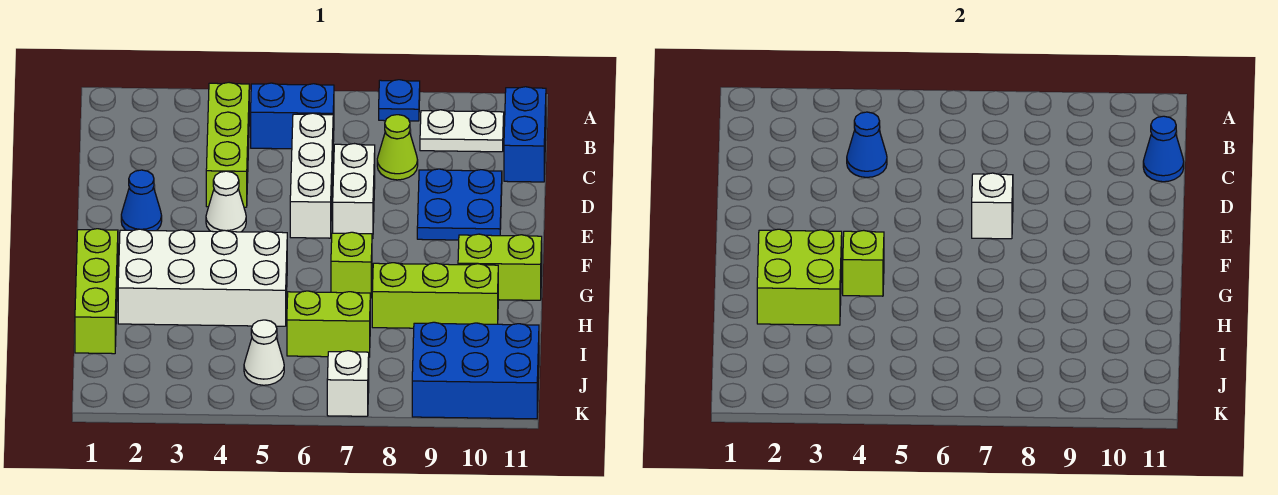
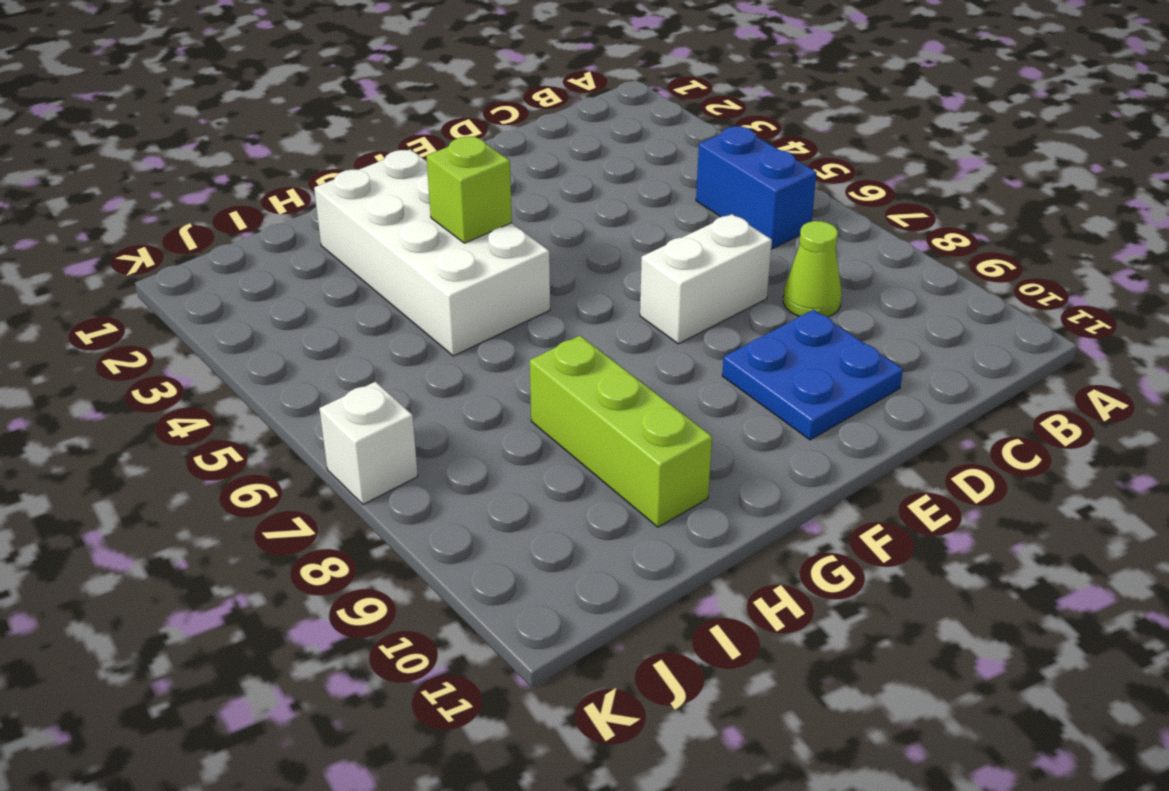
none -> blue plate A8 level 1
none -> lime brick B4:D4 level 1
none -> white plate B9:B10 level 1

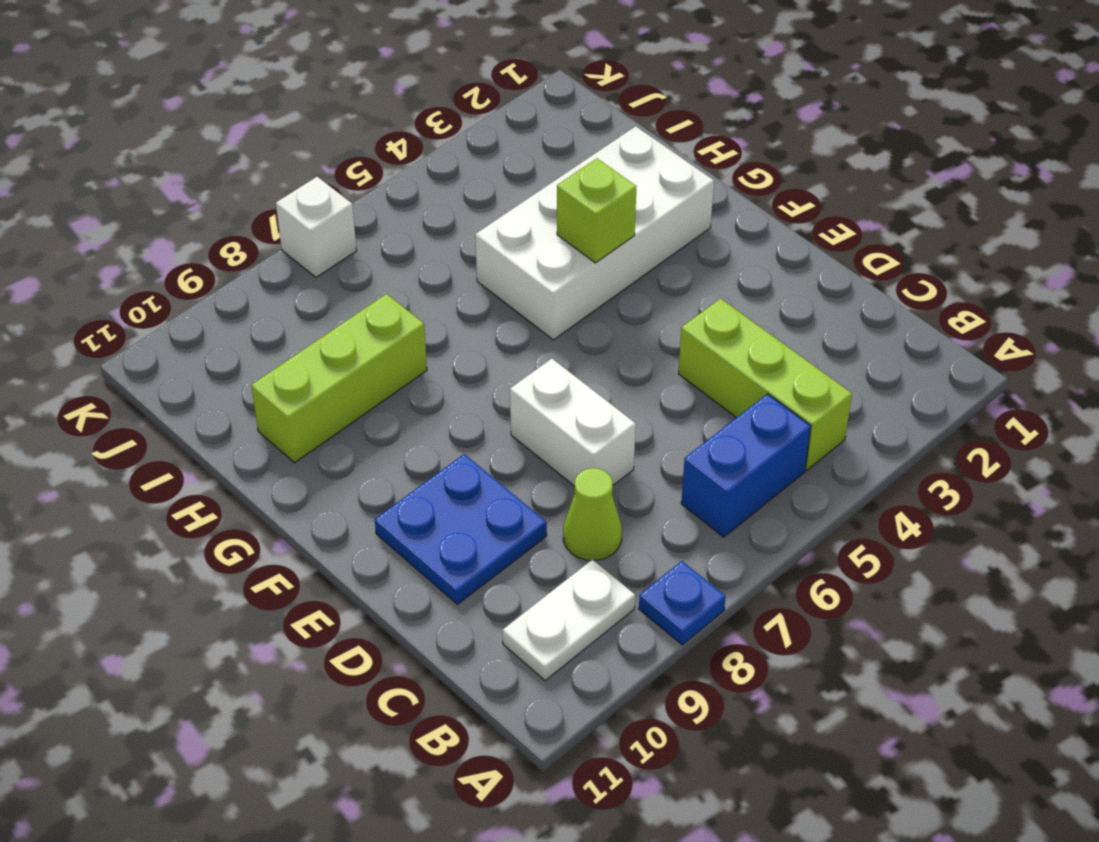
none -> blue brick B11:C11 level 1
none -> white brick C6:E6 level 1
none -> blue cone E2 level 1

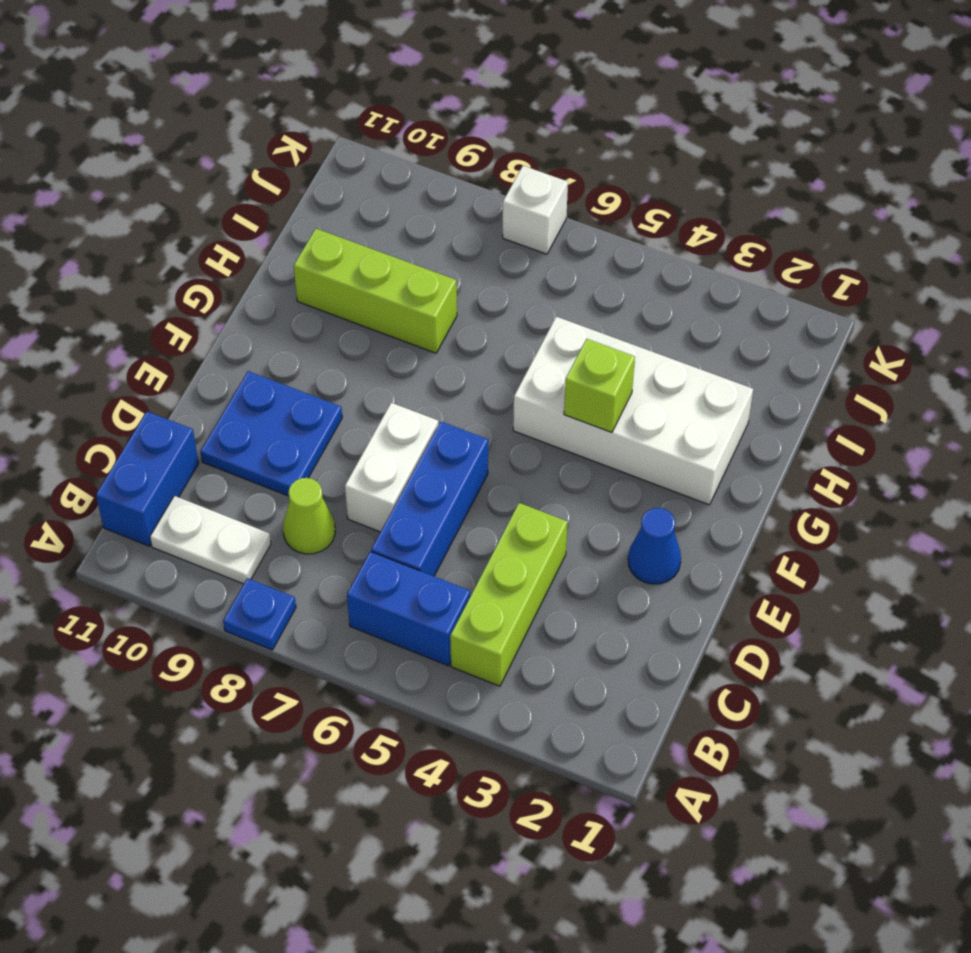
blue brick C6:E6 level 1 -> white brick C6:E6 level 1
none -> white cone E4 level 1
none -> lime brick G1:I1 level 1
none -> lime brick G7 level 1

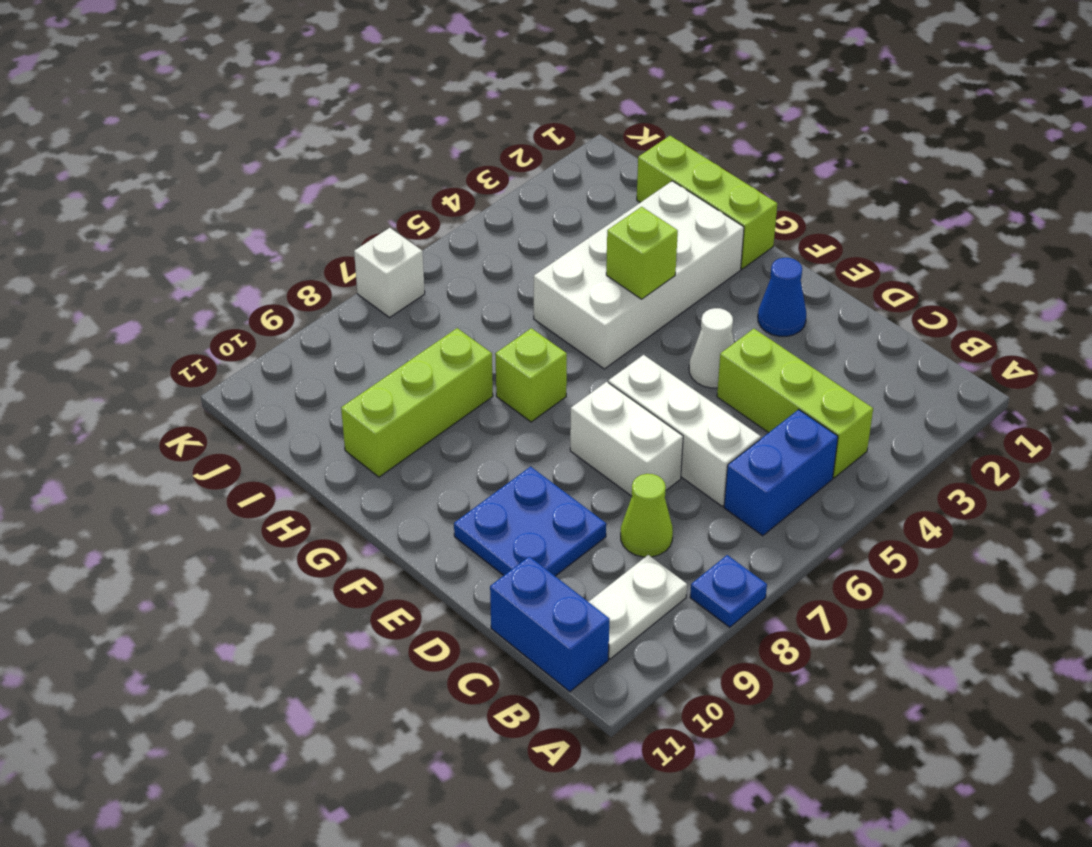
none -> lime brick G10:G11 level 1
none -> lime brick I6:I7 level 1
none -> white cone J5 level 1

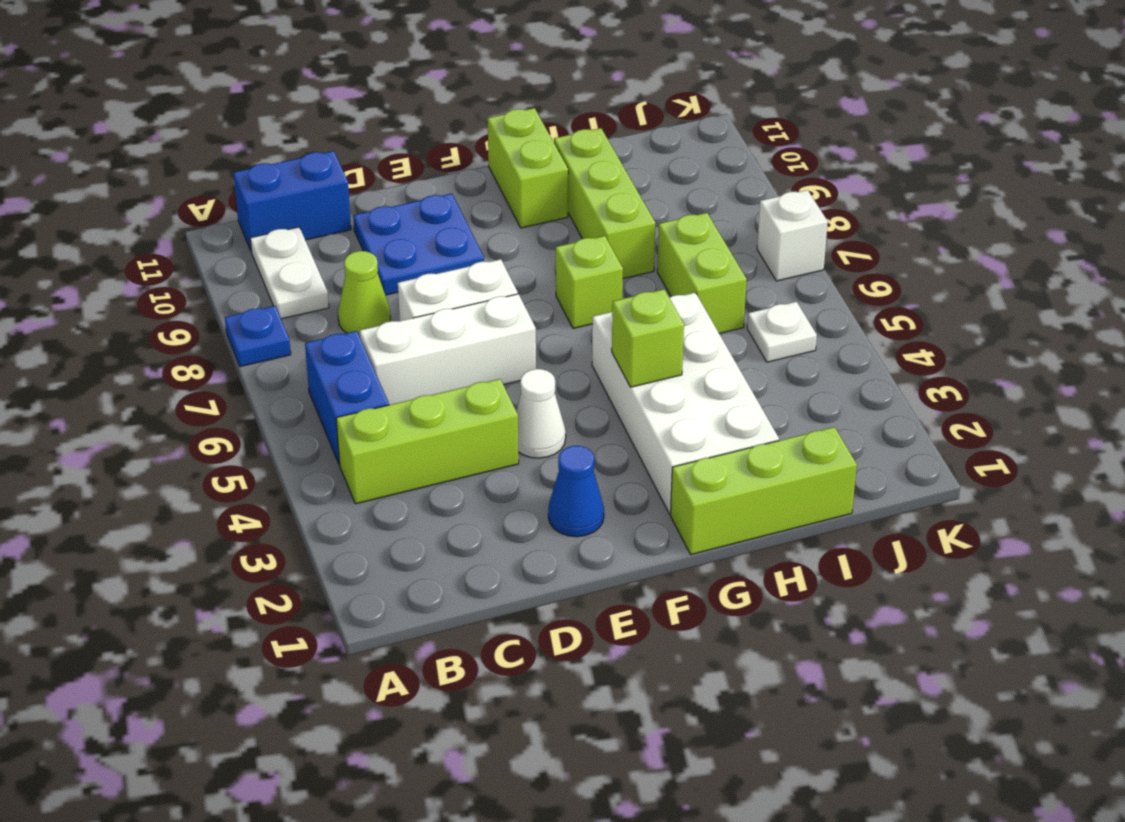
white plate J5 level 1 -> white cone J5 level 1
none -> blue brick J9:K11 level 1
none -> blue cone C4 level 2
none -> blue cone C11 level 2

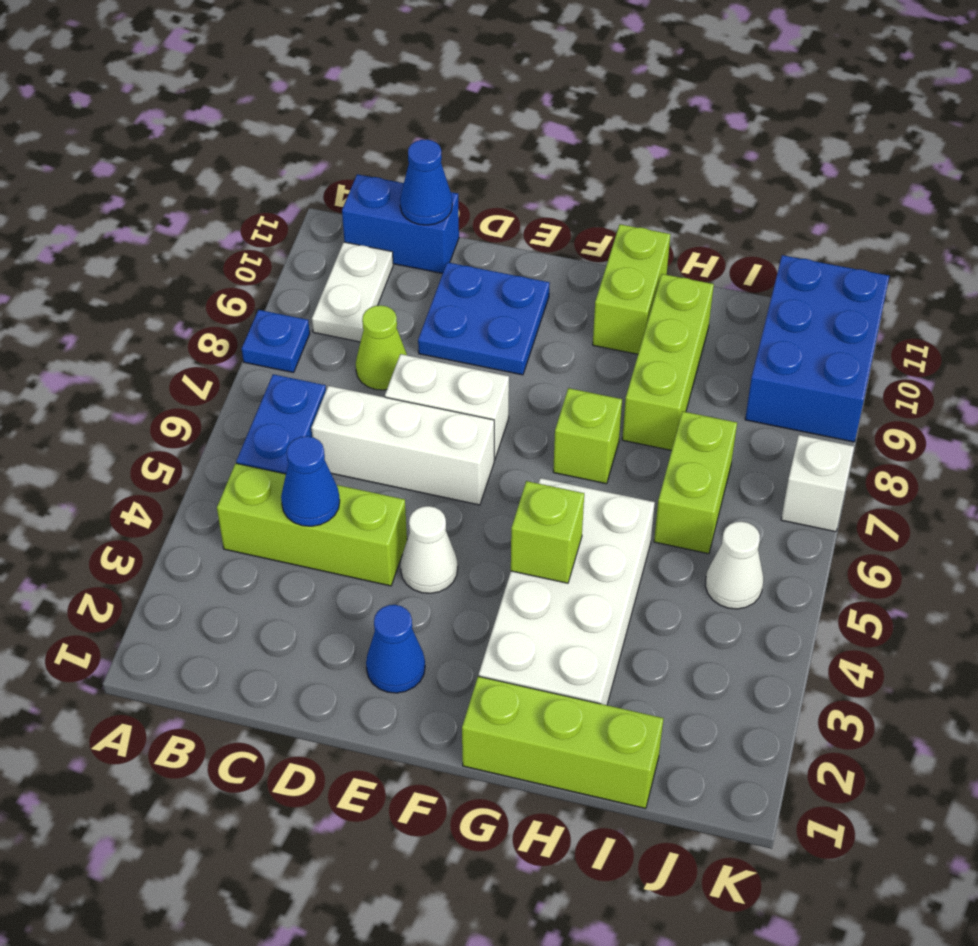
none -> white brick E7 level 2
none -> lime brick G2:H3 level 2

